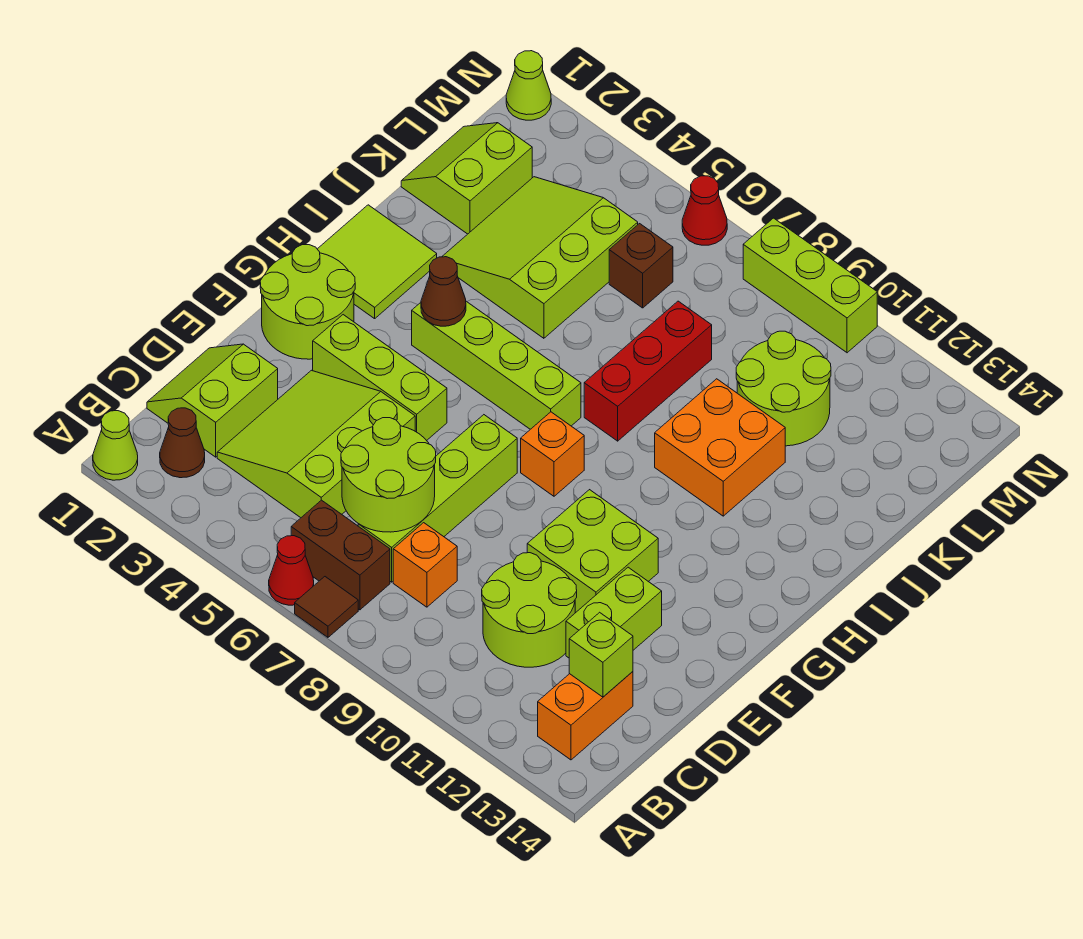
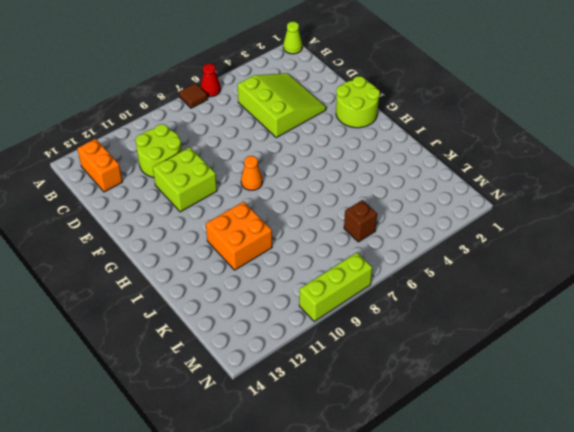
orange cone G8 level 1 -> orange brick G8 level 1
none -> brown cone B2 level 1
none -> brown brick B6:B7 level 1
none -> lime slope C1:D2 level 1 top 2
none -> lime brick C7:F7 level 1

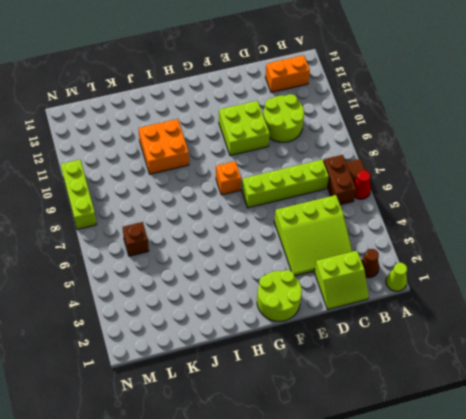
none -> orange brick C8 level 1
none -> lime brick D12:E12 level 1
none -> lime brick F3:F5 level 1
none -> lime tile H1:I2 level 1

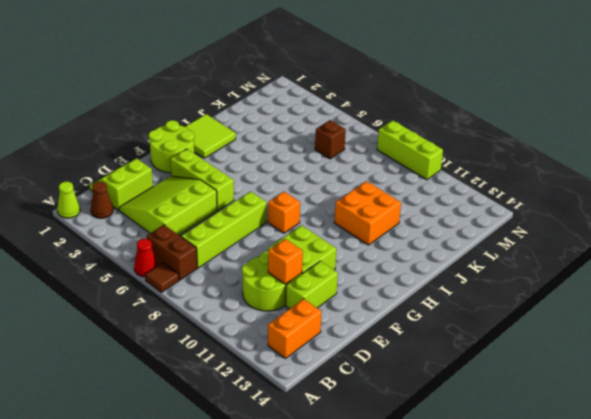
orange brick D11 level 2 -> orange brick C8 level 1
none -> lime brick H4:H7 level 1
none -> red brick I8:K8 level 1
none -> lime slope J3:L5 level 1 top 5
none -> lime slope K1:L2 level 1 top 2

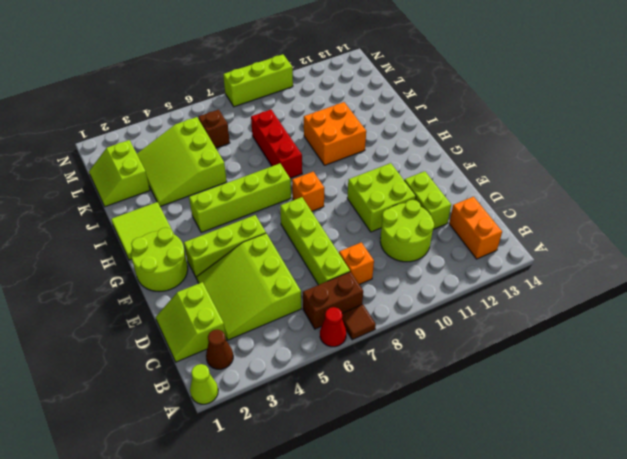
none -> lime round brick K10:L11 level 1
none -> lime cone N1 level 1
none -> red cone N6 level 1
none -> lime round brick C6:D7 level 2

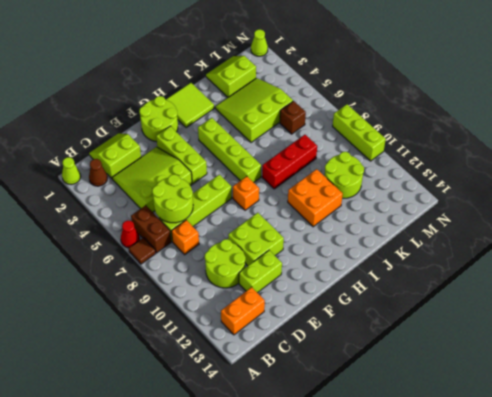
none -> red cone N6 level 1
none -> lime brick C13 level 2
none -> brown cone H4 level 2

